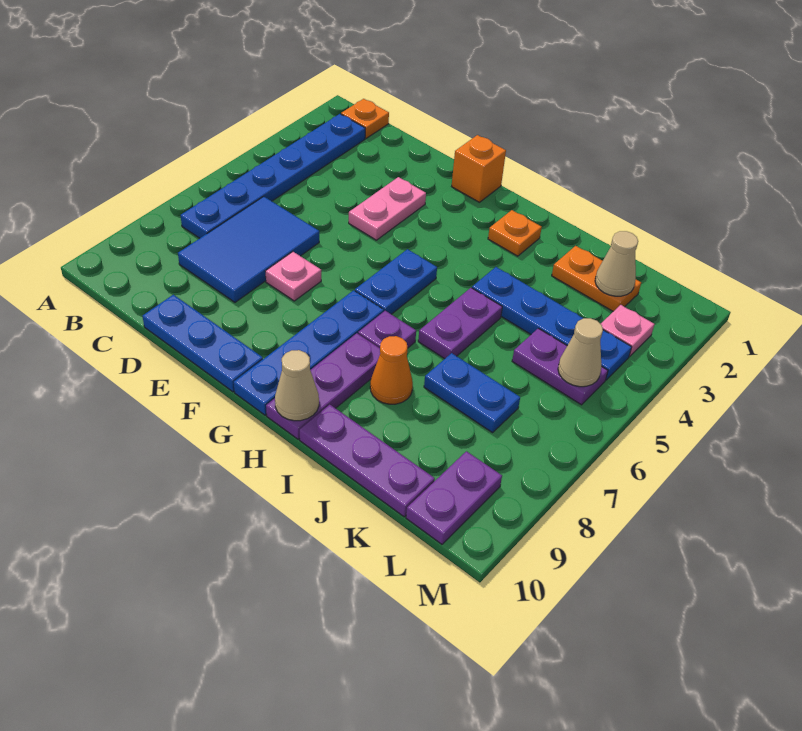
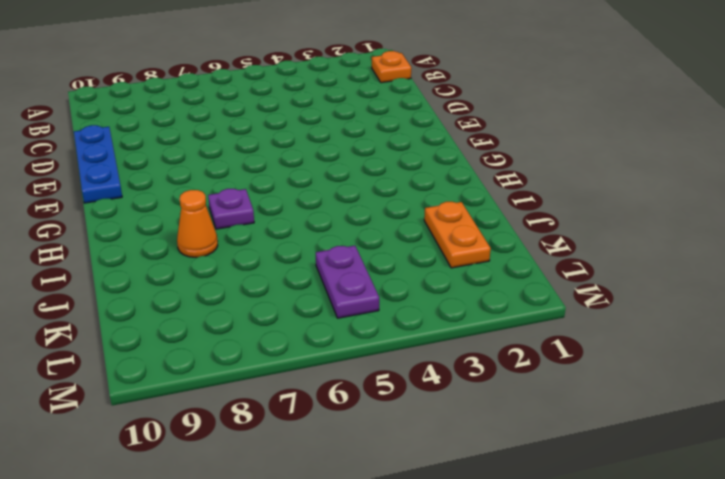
none -> blue plate B2:B7 level 1
none -> blue tile C6:D8 level 1
none -> pink plate E3:E4 level 1

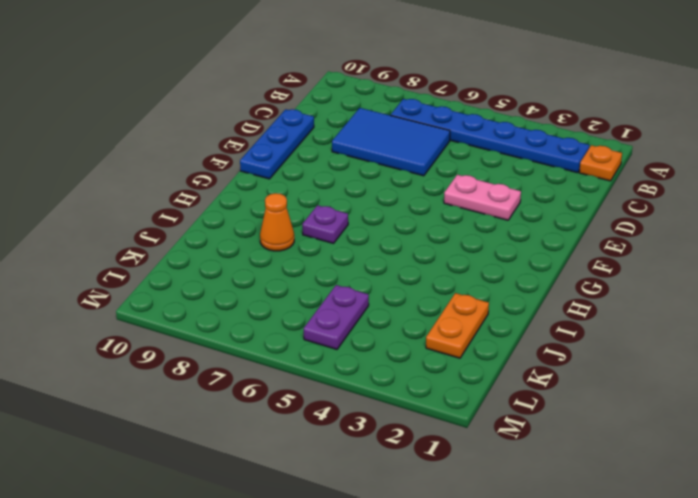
none -> pink plate E7 level 1
none -> orange brick F1 level 1
none -> blue plate G5:G6 level 1

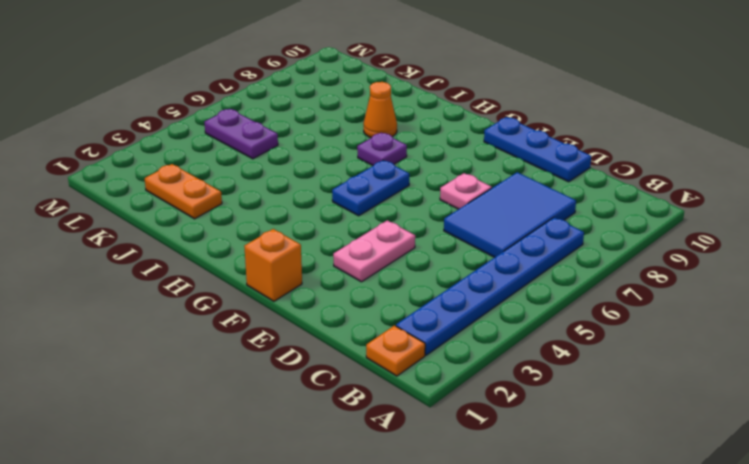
none -> blue plate G7:G10 level 1
none -> orange plate H2 level 1
none -> purple plate H8:H10 level 1

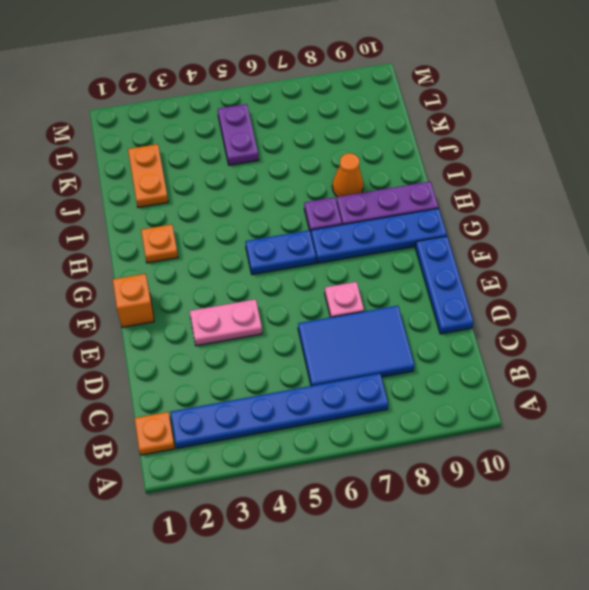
none -> blue plate I4:L4 level 1
none -> purple plate I5:I6 level 1
none -> purple plate I10:K10 level 1

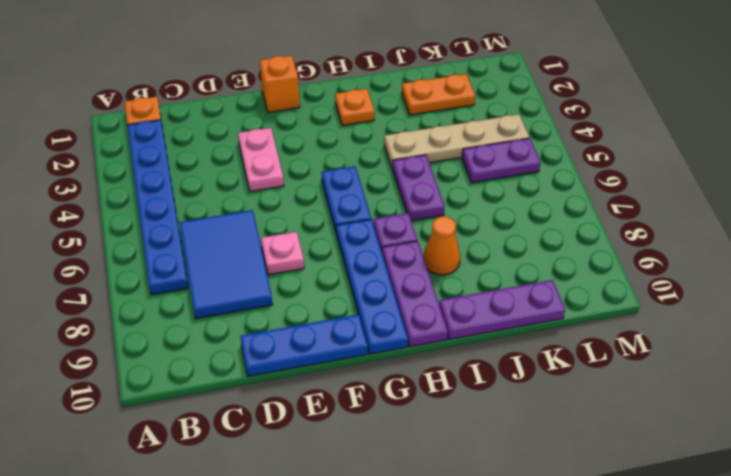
tan plate I4:L4 level 1 -> blue plate I4:L4 level 1
none -> blue plate J7:K7 level 1
none -> pink plate L3 level 1
none -> purple plate L9:L10 level 1

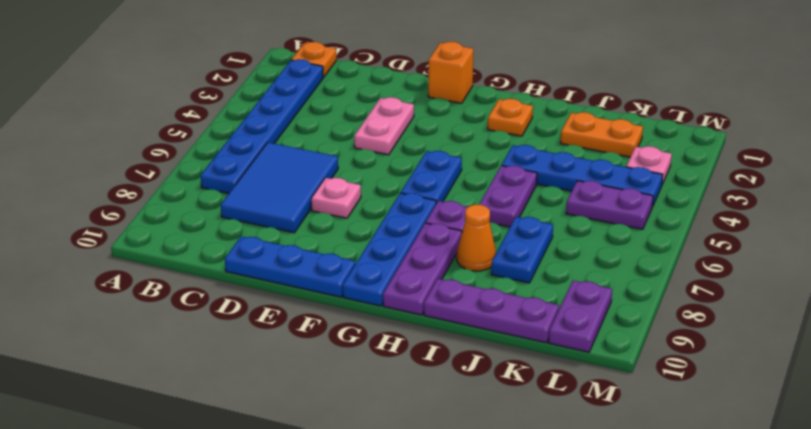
blue plate J7:J8 level 1 -> blue plate J7:K7 level 1
none -> tan cone H10 level 2
none -> tan cone K2 level 2
none -> tan cone L5 level 2

